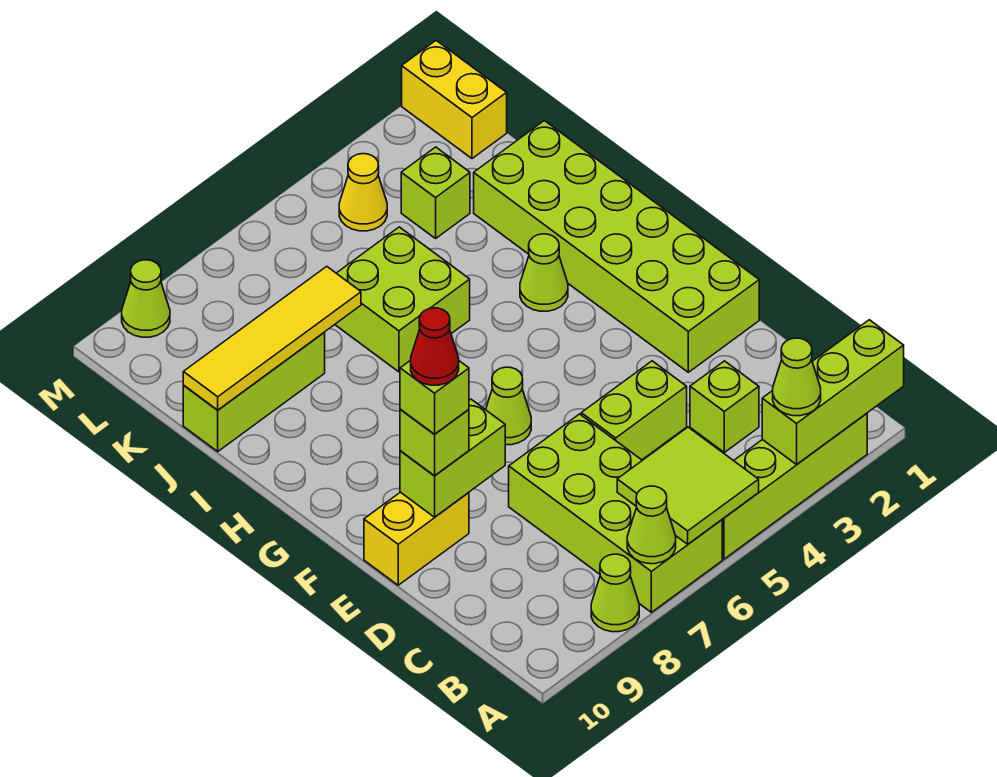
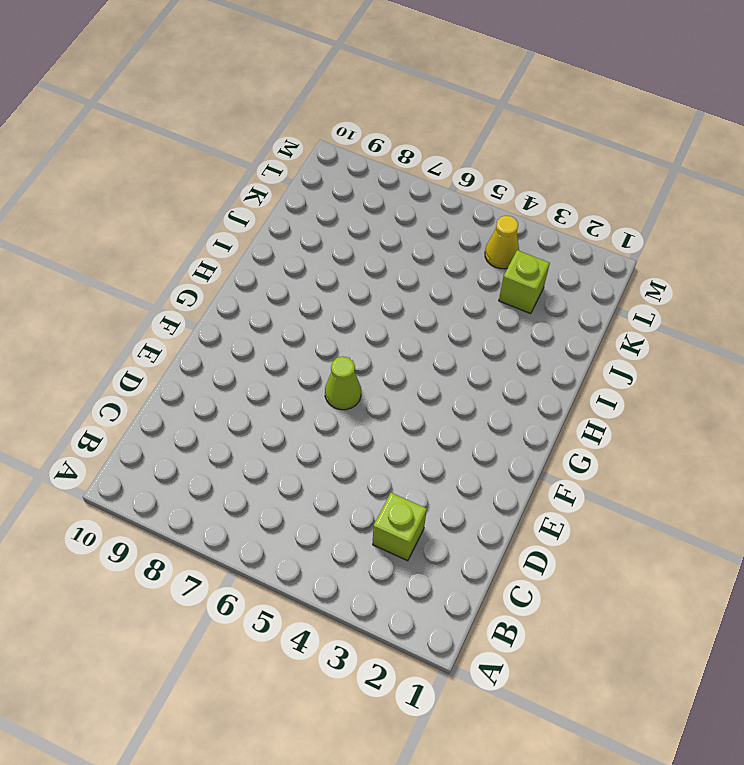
none -> lime brick A2:A5 level 1
none -> lime brick A6:D7 level 1
none -> lime cone A8 level 1

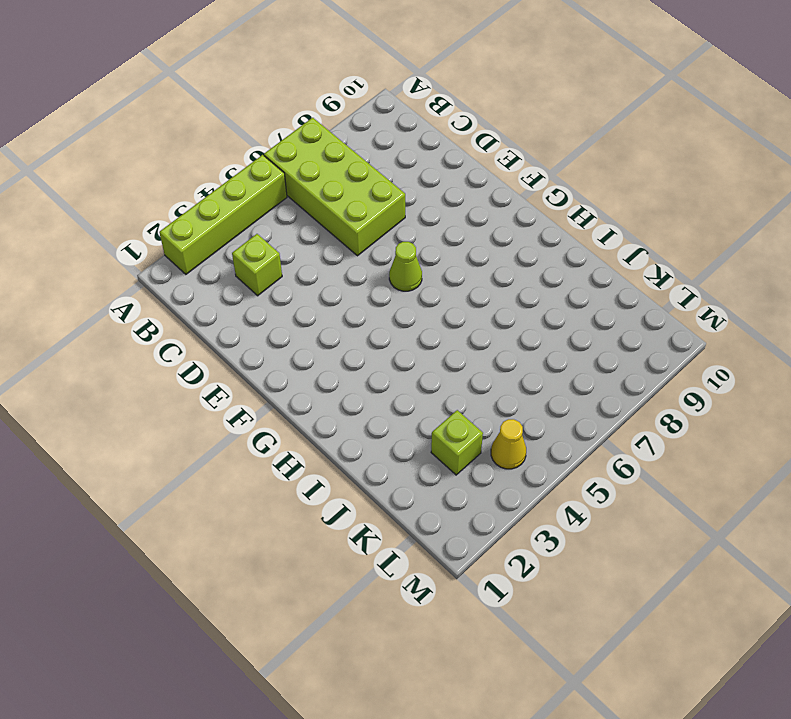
none -> lime cone A8 level 1
none -> lime brick D4:D5 level 1
none -> lime brick E1:J2 level 1

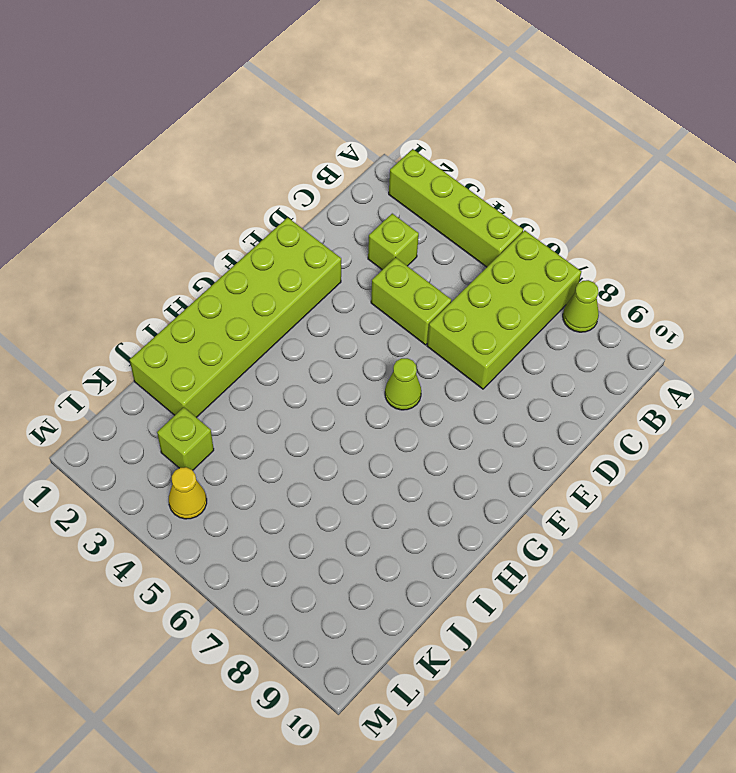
none -> yellow brick E9:E10 level 1
none -> lime cone H3 level 1
none -> lime brick I5:J6 level 1

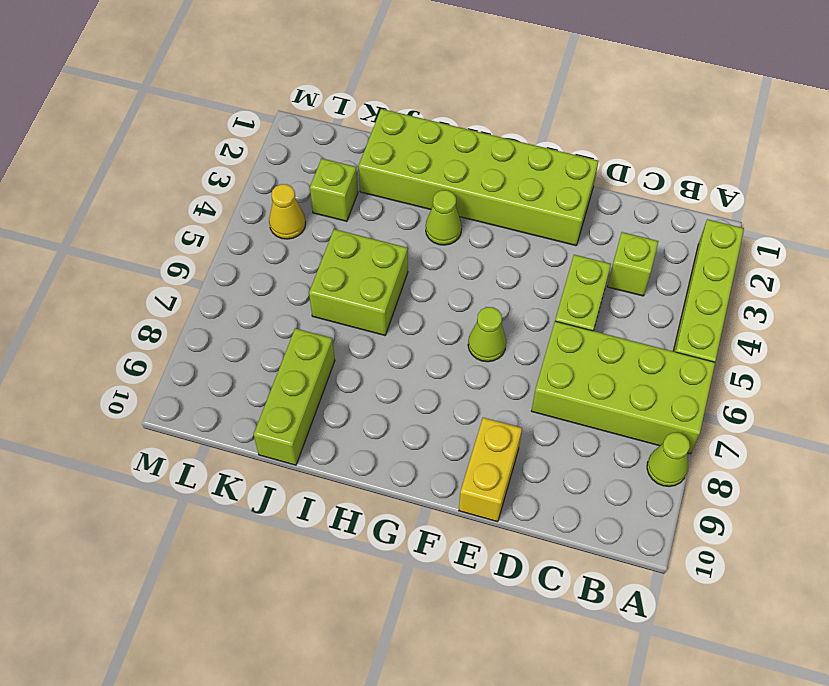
none -> yellow brick L1:M1 level 1
none -> lime cone M9 level 1
none -> lime brick A1:A3 level 2

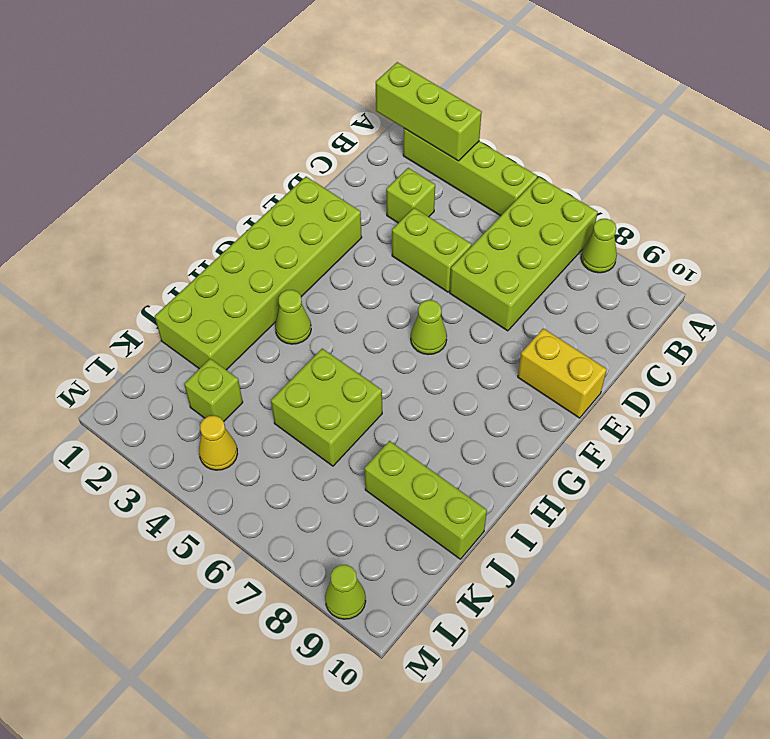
none -> yellow brick L1:M1 level 1
none -> lime tile A5:B6 level 2
none -> lime cone A7 level 2

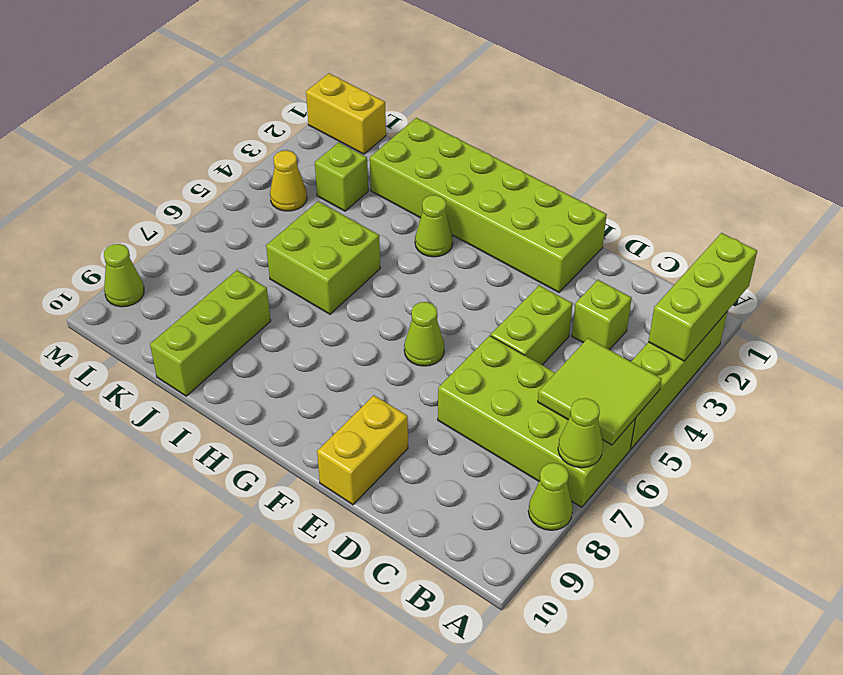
none -> lime brick E8:E9 level 2
none -> yellow tile J7:J10 level 2
none -> lime cone A3 level 3

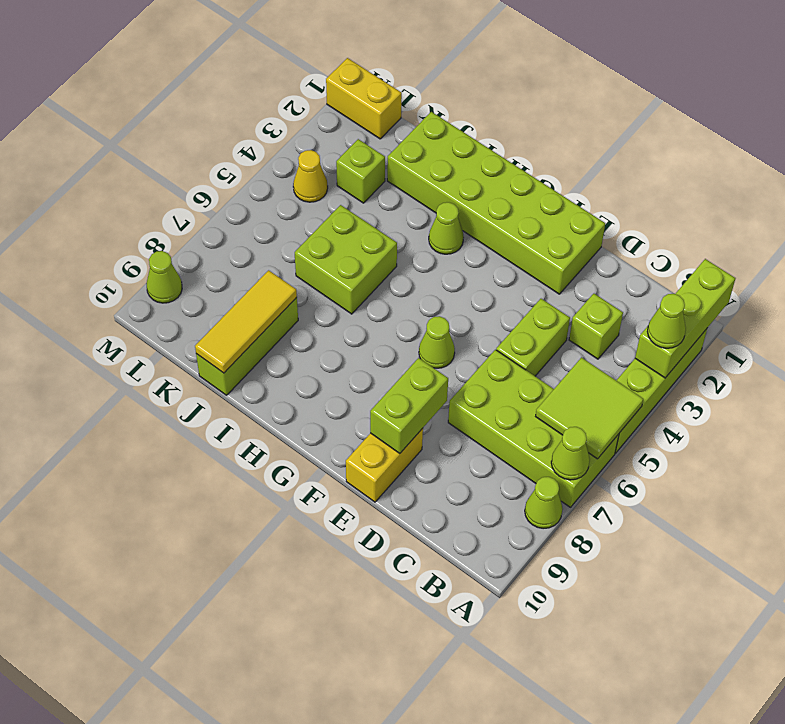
yellow tile J8:J10 level 2 -> yellow tile J7:J10 level 2
none -> lime brick E9 level 3
none -> lime brick E9 level 4
none -> red cone E9 level 5

